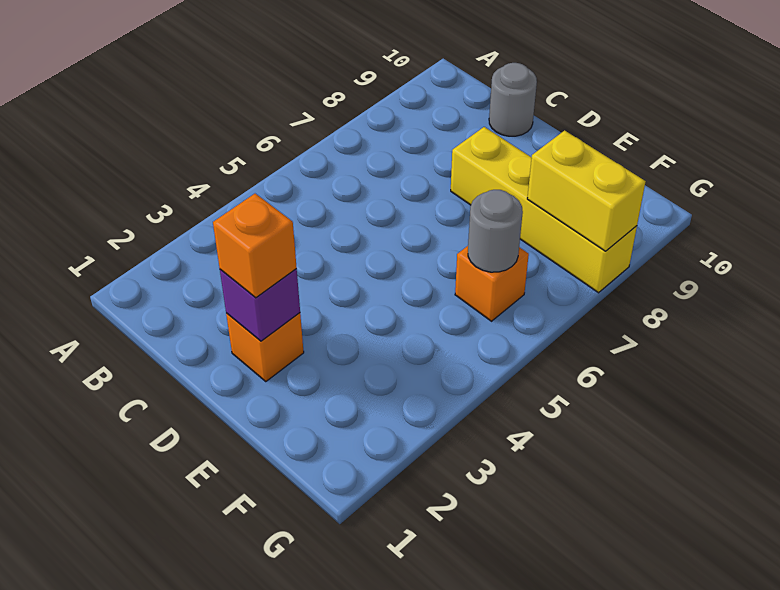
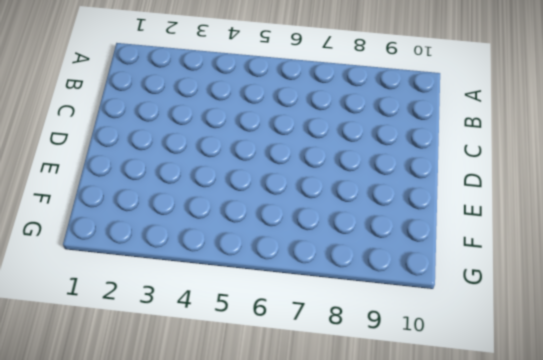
none -> grey round brick C10 level 1
none -> orange brick D2 level 1

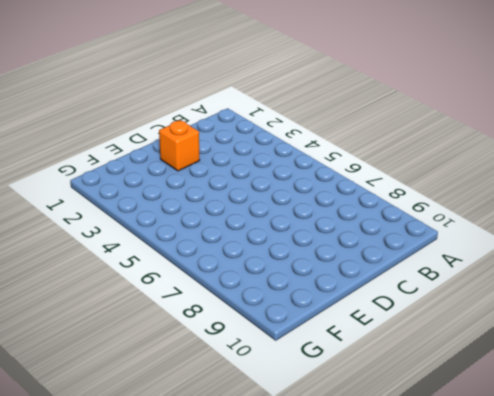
none -> grey round brick C10 level 1
none -> yellow brick D8:G8 level 1

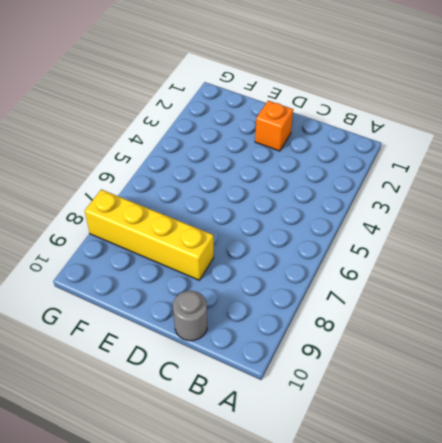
none -> orange brick F6 level 1
none -> purple brick D2 level 2

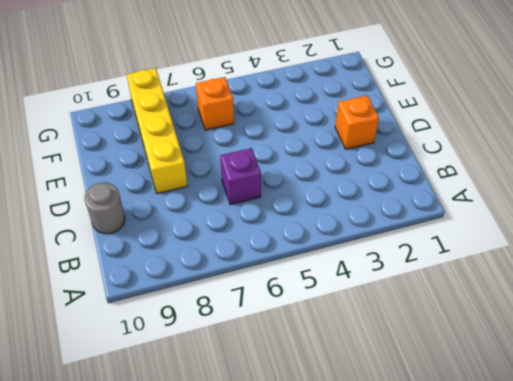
purple brick C6 level 1 -> purple brick D2 level 2
none -> grey round brick F6 level 2
none -> yellow brick F8:G8 level 2

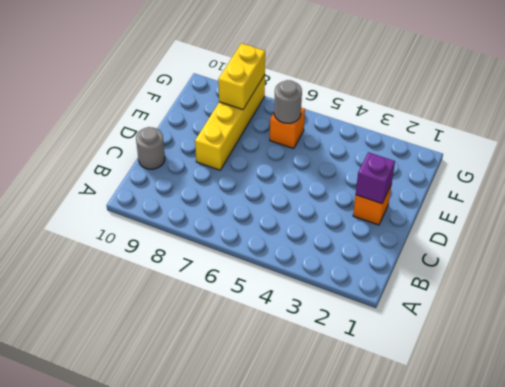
none -> orange brick D2 level 3

